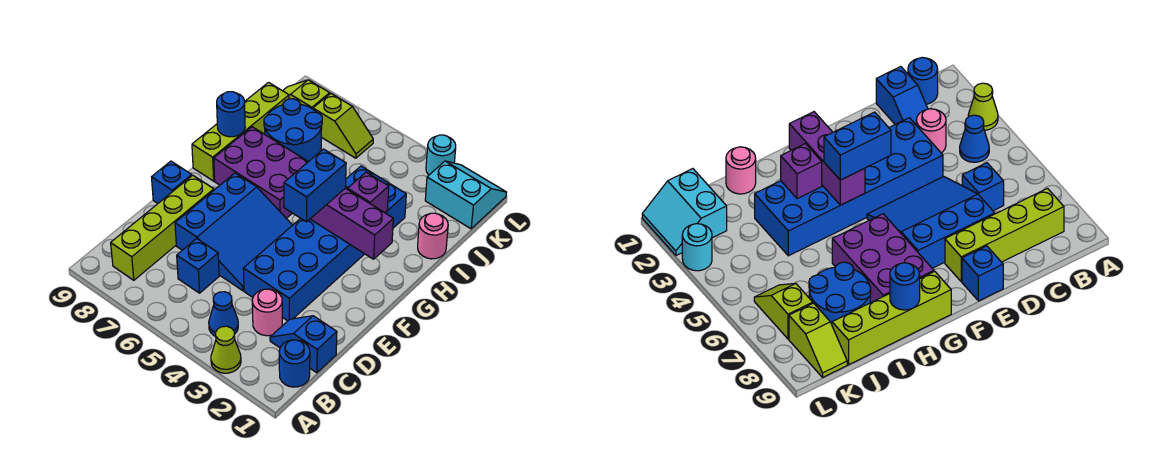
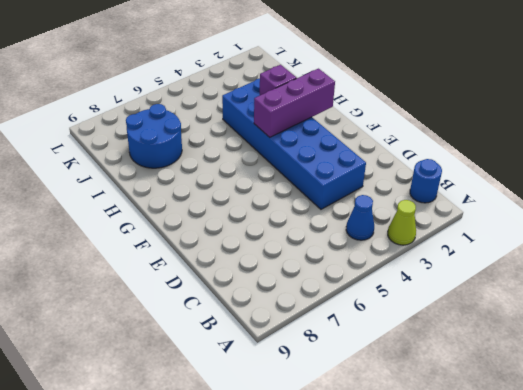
none -> lime brick B8:E8 level 1
none -> blue slope C1:C2 level 1 top 1
none -> pink round brick C3 level 1

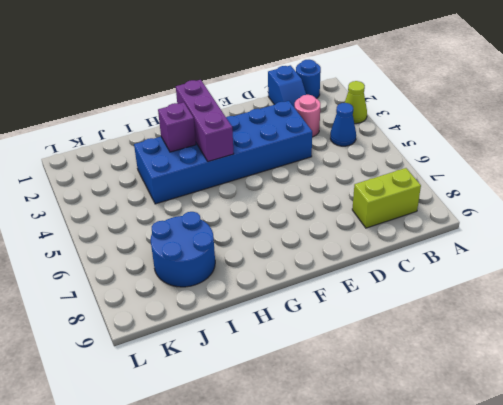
lime brick B8:C8 level 1 -> lime brick B8:E8 level 1
none -> blue brick C6 level 1
none -> blue slope D5:F7 level 1 top 7
none -> blue brick E9 level 1

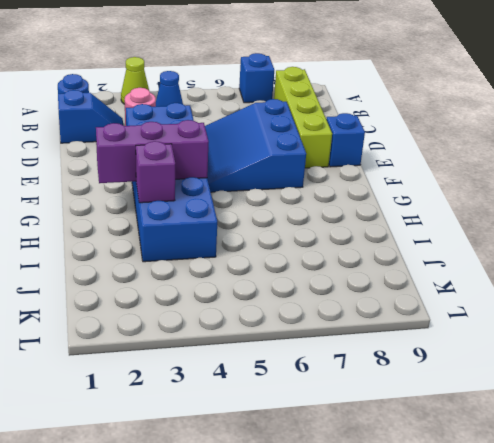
blue brick A7 level 1 -> blue brick C6 level 1
none -> purple brick G6:H8 level 1
none -> lime brick G9:J9 level 1
none -> pink round brick I1 level 1

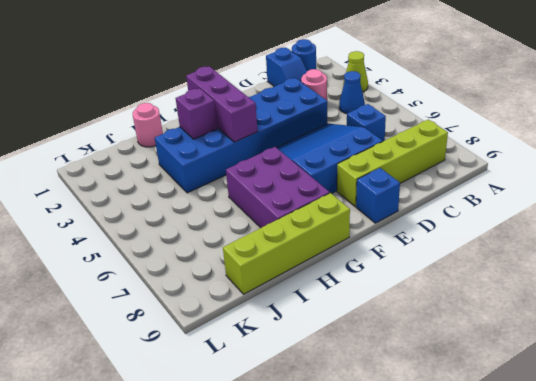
none -> blue round brick I7:J8 level 1
none -> cyan slope K1:L2 level 1 top K
none -> lime slope K6:K7 level 1 top 7

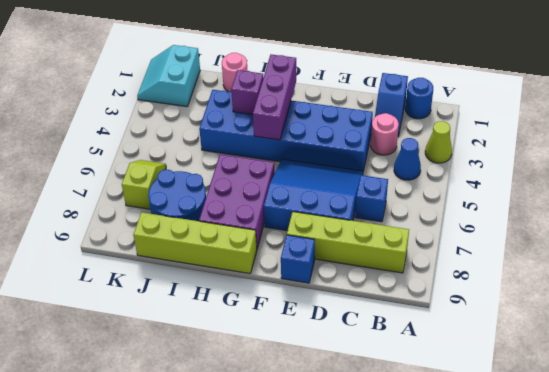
none -> lime slope K8:K9 level 1 top 8
none -> cyan round brick L3 level 1
none -> blue round brick H9 level 2

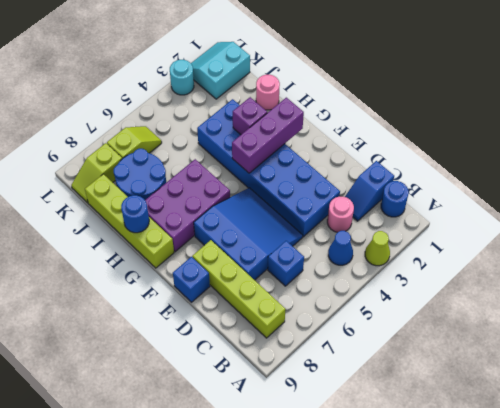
none -> blue brick F4:G4 level 3

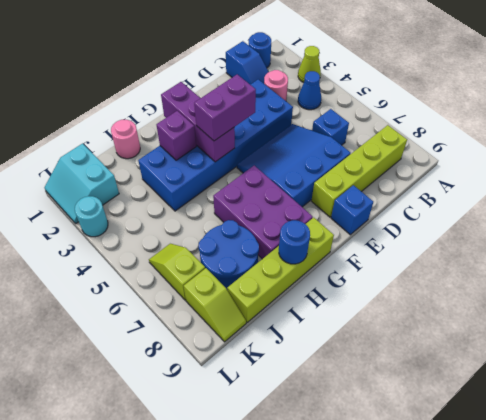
purple brick F4:G4 level 3 -> blue brick F4:G4 level 3

